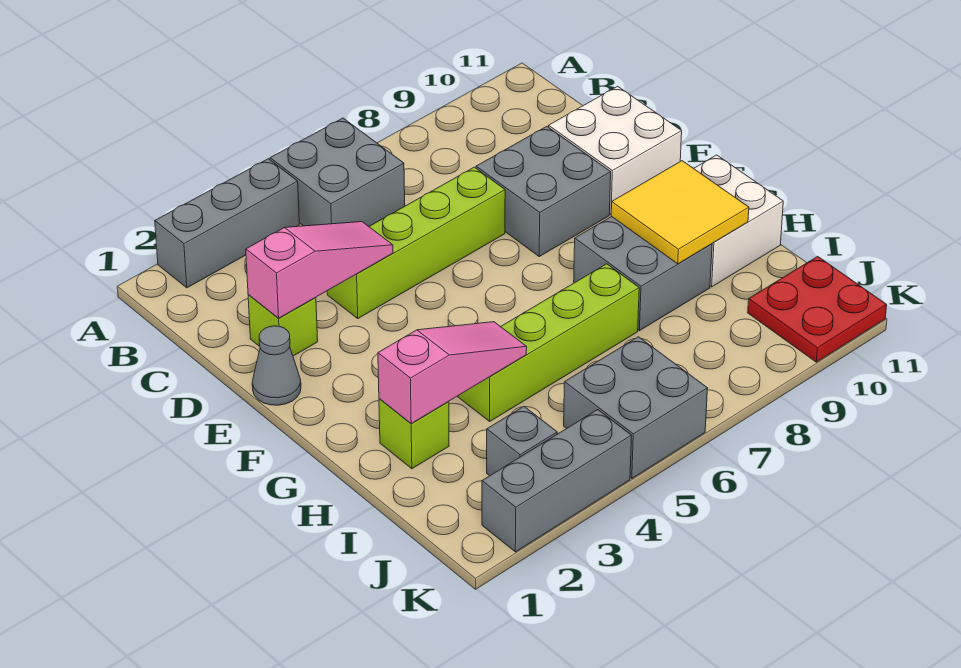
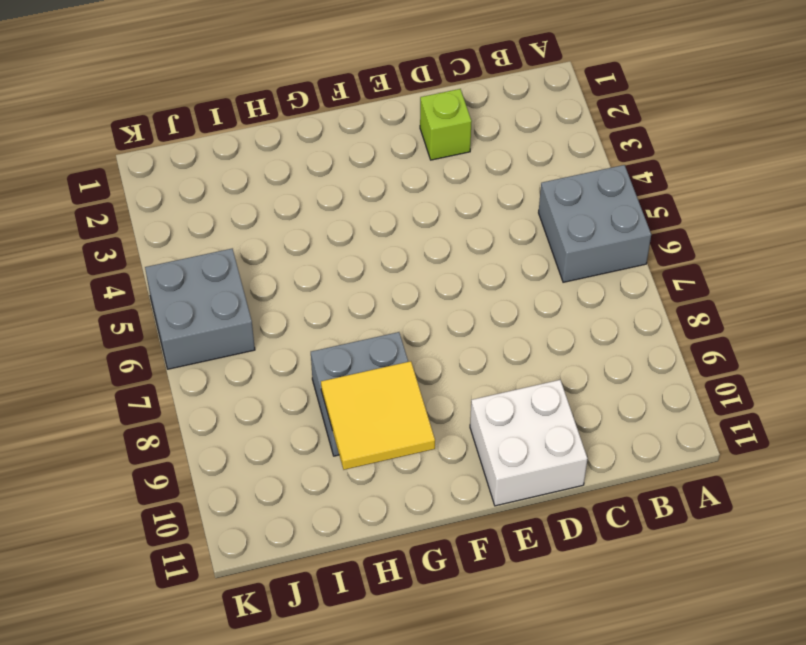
none -> grey brick A2:A4 level 1
none -> lime brick D4:D7 level 1
none -> grey brick D8:E9 level 1

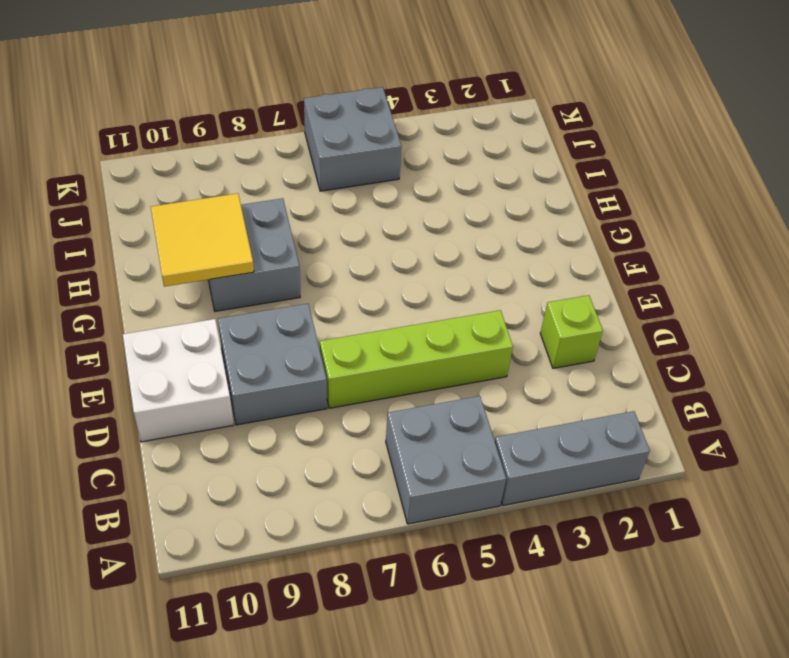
none -> grey cone E1 level 1
none -> white brick G10:H11 level 1
none -> lime brick H2 level 1

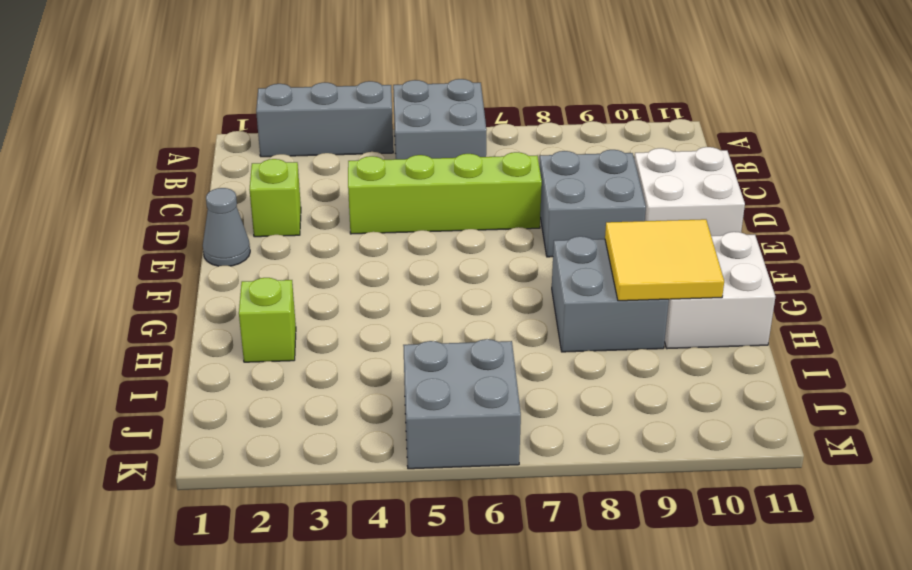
none -> lime brick H4:H7 level 1
none -> grey brick J3 level 1
none -> red plate J10:K11 level 1

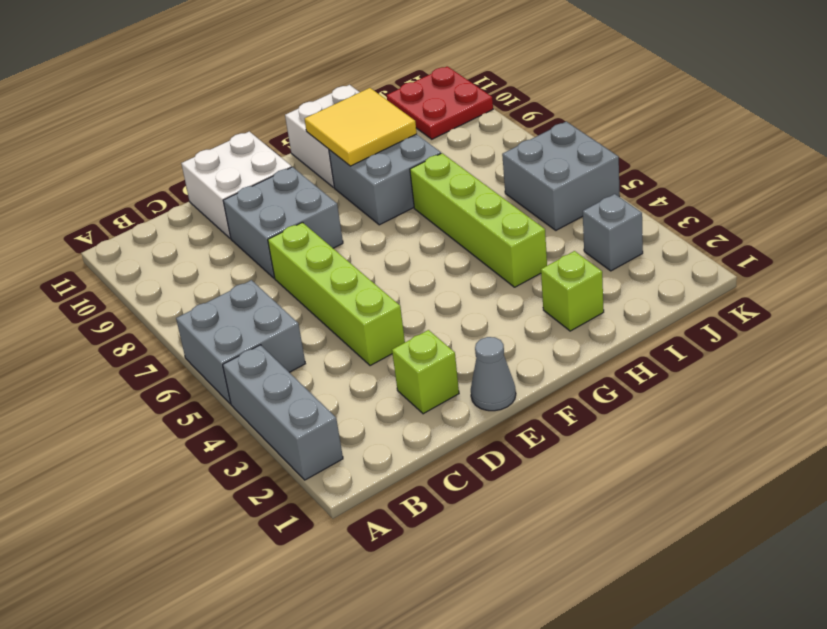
none -> grey brick K2:K4 level 1
none -> pink slope D2:D4 level 2 top 2
none -> pink slope H2:H4 level 2 top 2

